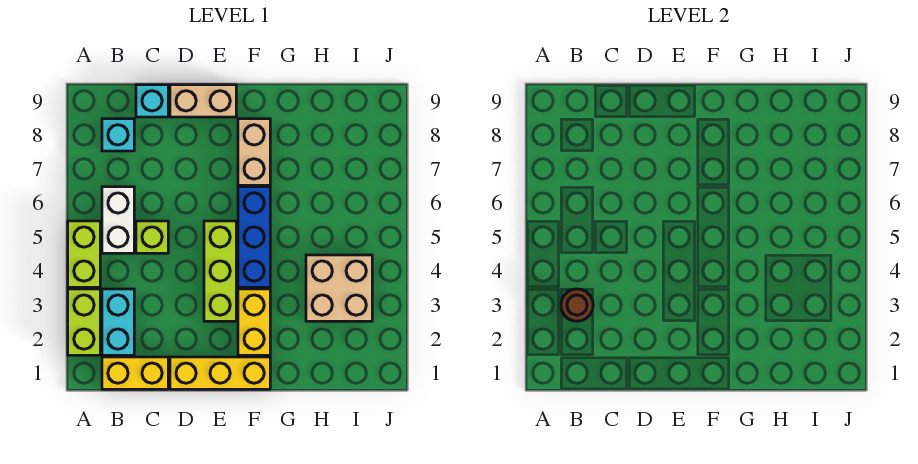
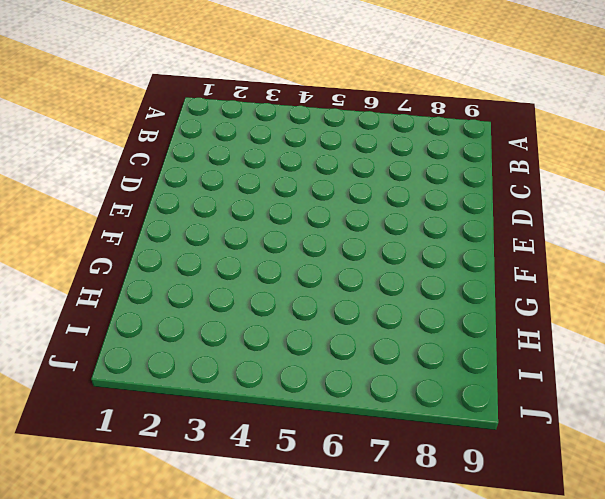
none -> lime brick A2:A3 level 1
none -> lime brick A4:A5 level 1
none -> yellow brick B1:C1 level 1

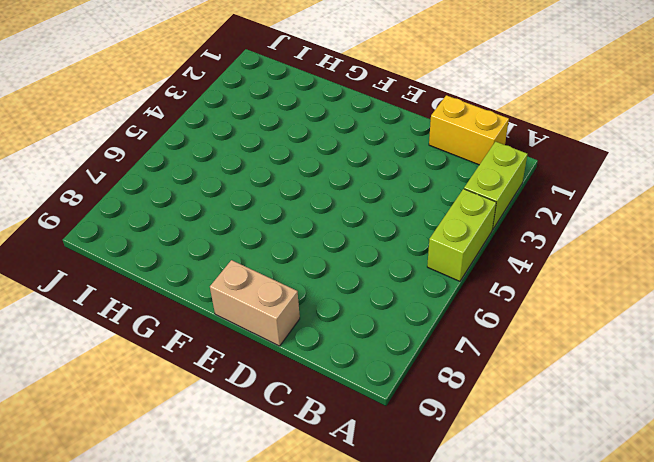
none -> cyan brick B2:B3 level 1
none -> white brick B5:B6 level 1
none -> cyan brick B8 level 1

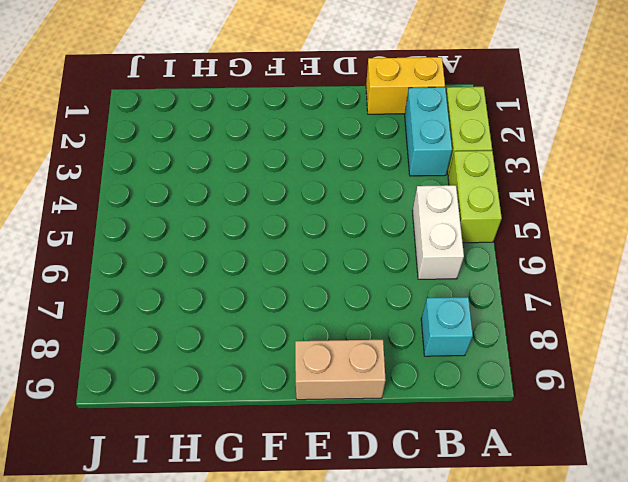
none -> lime brick C5 level 1
none -> cyan brick C9 level 1
none -> yellow brick D1:F1 level 1

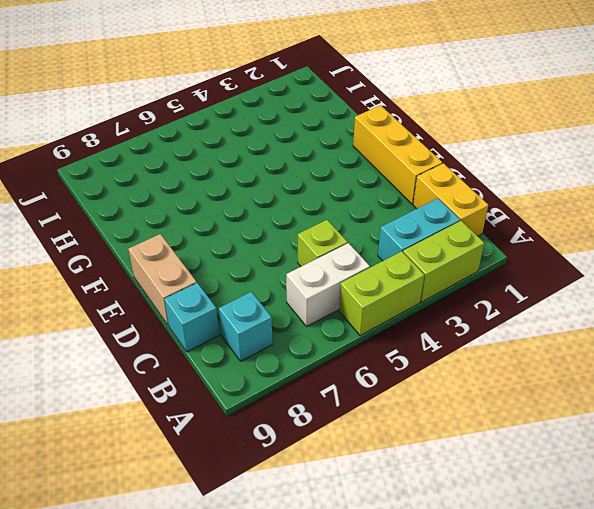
none -> lime brick E3:E5 level 1
none -> yellow brick F2:F3 level 1
none -> blue brick F4:F6 level 1

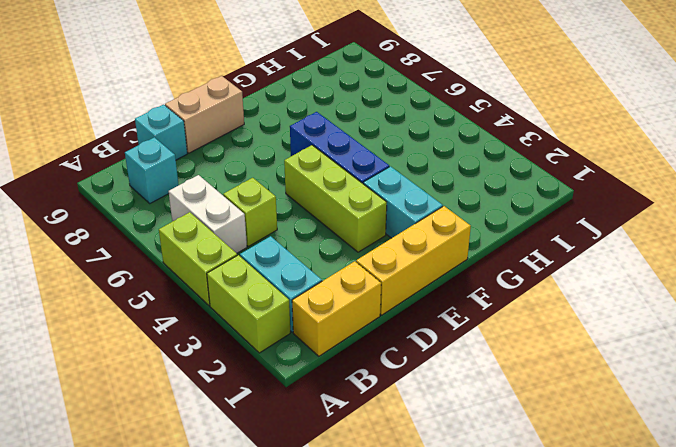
cyan brick F2:F3 level 1 -> yellow brick F2:F3 level 1
none -> tan brick F7:F8 level 1
none -> tan brick H3:I4 level 1
none -> brown round brick B3 level 2

